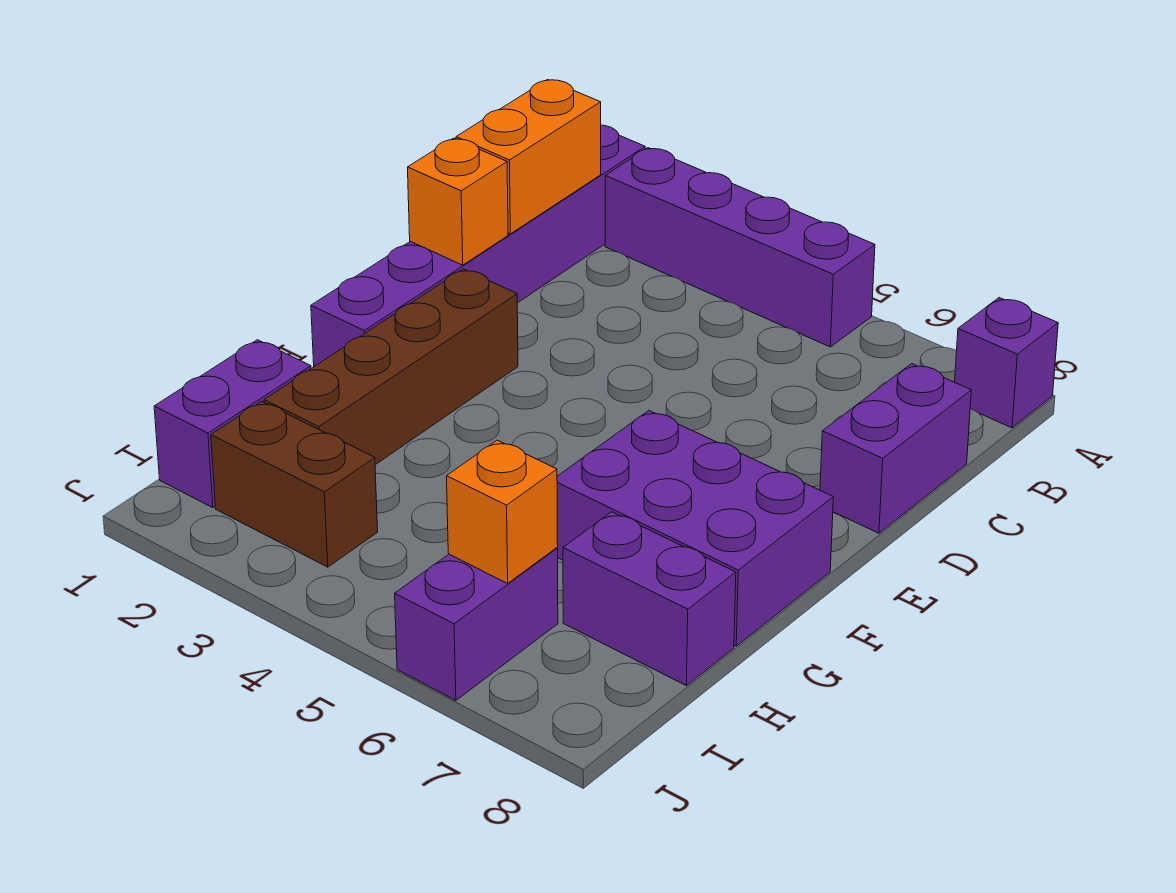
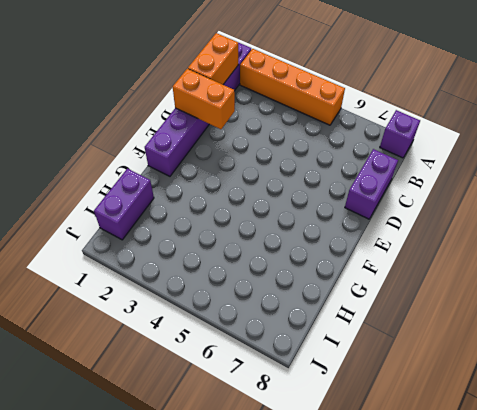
orange brick A2:A5 level 1 -> purple brick A2:A5 level 1
orange brick D1:D2 level 2 -> orange brick D1 level 2
none -> brown brick E2:H2 level 1
none -> purple brick F6:G8 level 1
none -> purple brick H7:H8 level 1

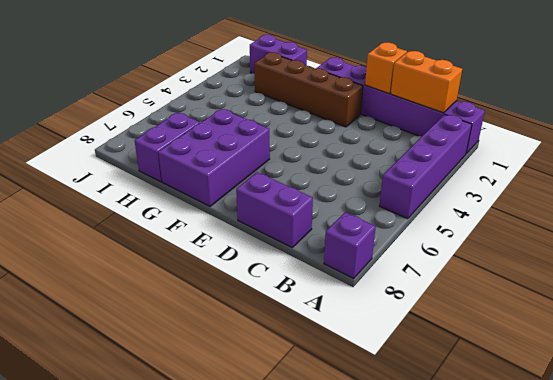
none -> brown brick I2:I3 level 1
none -> purple brick I6:J6 level 1
none -> orange brick I6 level 2

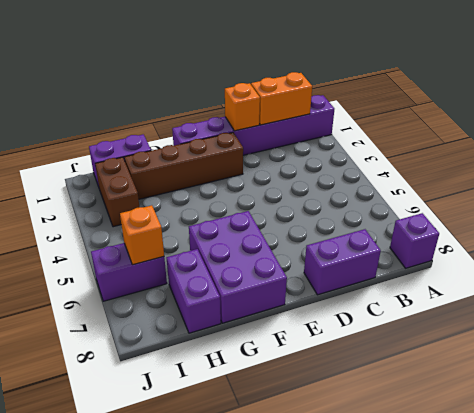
none -> purple brick A2:A5 level 1

